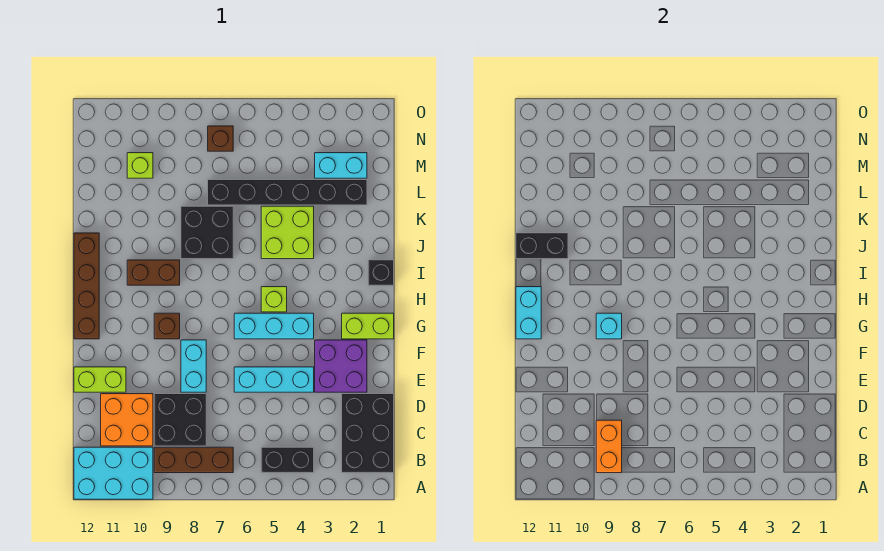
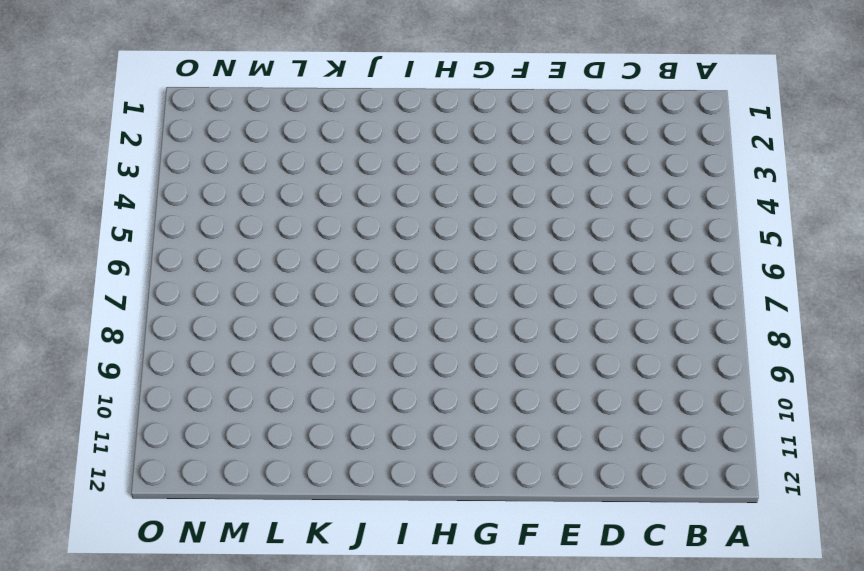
none -> cyan brick A10:B12 level 1
none -> black brick B1:D2 level 1
none -> black brick B4:B5 level 1

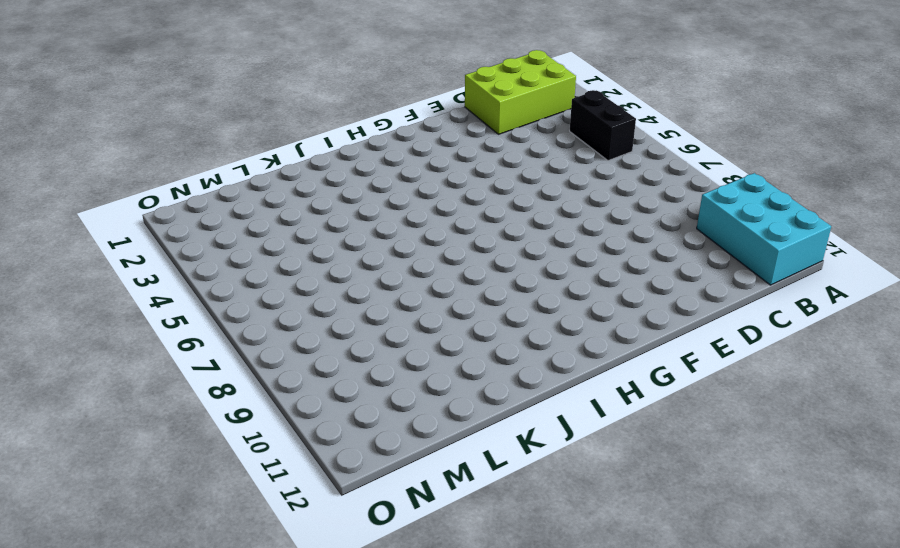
lime brick B1:D2 level 1 -> black brick B1:D2 level 1
none -> brown brick B7:B9 level 1
none -> black brick C8:D9 level 1
none -> orange brick C10:D11 level 1

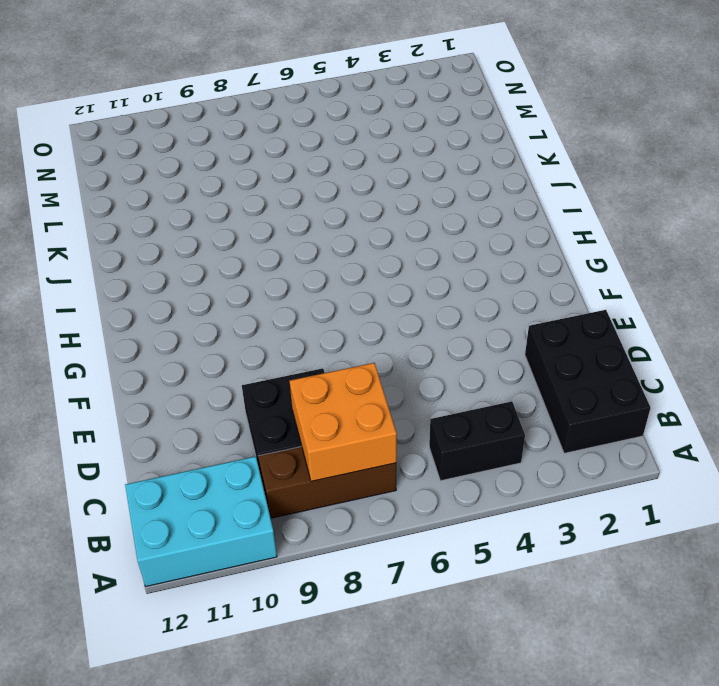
orange brick B7:C8 level 2 -> orange brick C10:D11 level 1
none -> purple brick E2:F3 level 1
none -> cyan brick E4:E6 level 1
none -> cyan brick E8:F8 level 1

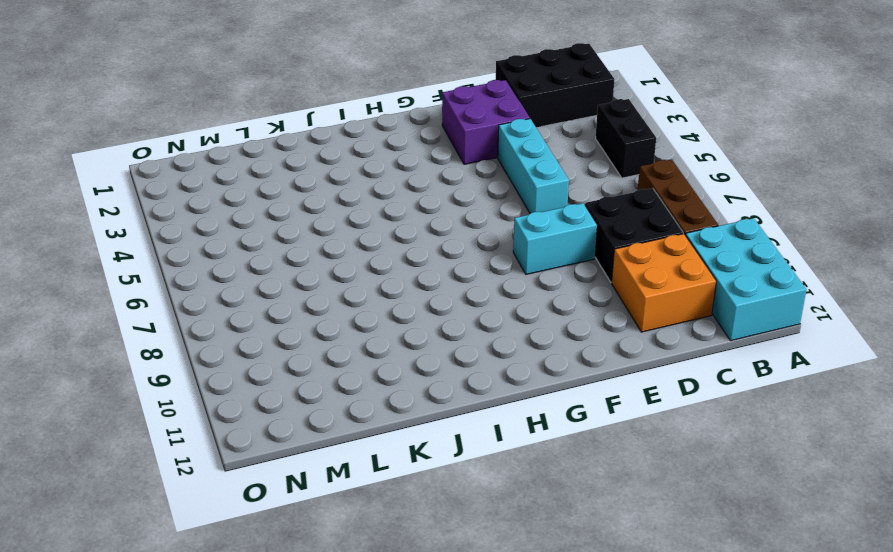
none -> lime brick E11:E12 level 1
none -> lime brick G1:G2 level 1
none -> cyan brick G4:G6 level 1

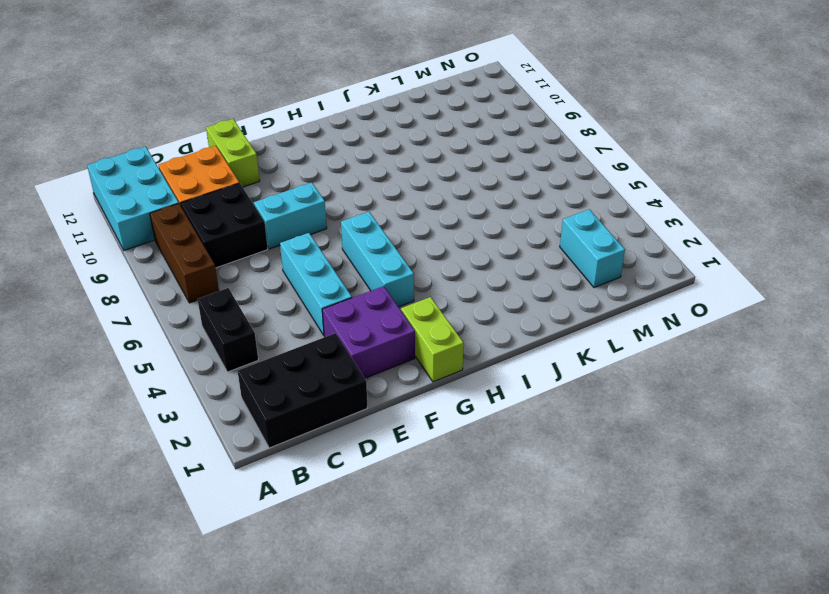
none -> brown brick G9 level 1
none -> brown brick G12:J12 level 1
none -> lime brick H5 level 1

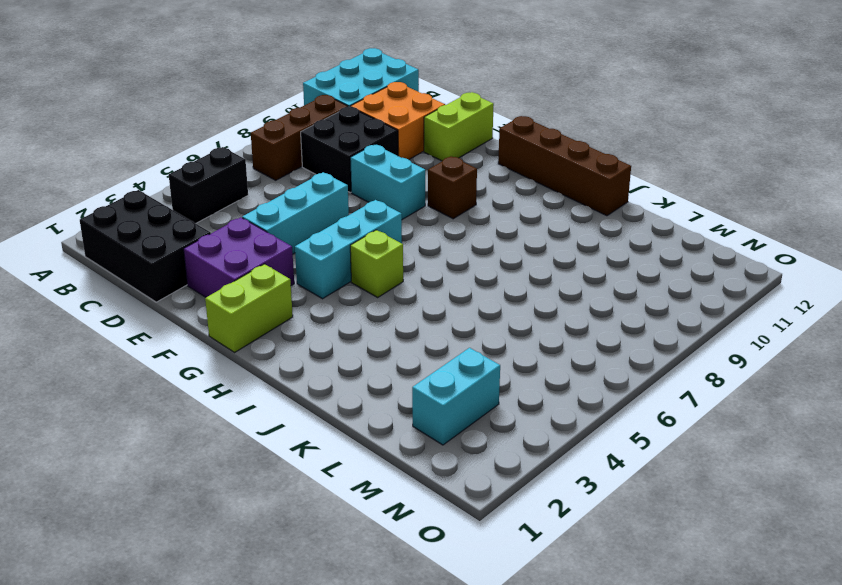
none -> black brick I1 level 1
none -> brown brick I9:I10 level 1
none -> lime brick J4:K5 level 1

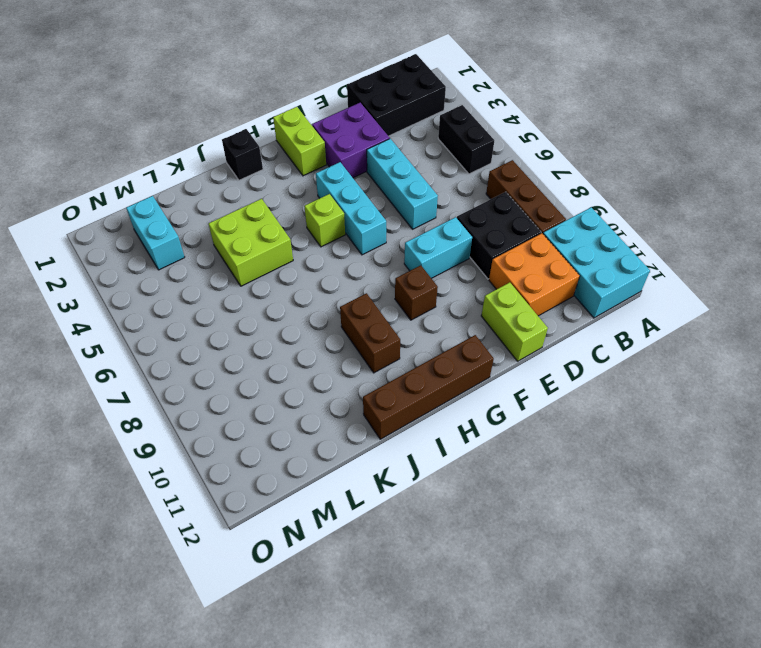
none -> black brick J7:K8 level 1
none -> black brick L2:L7 level 1
none -> lime brick M10 level 1

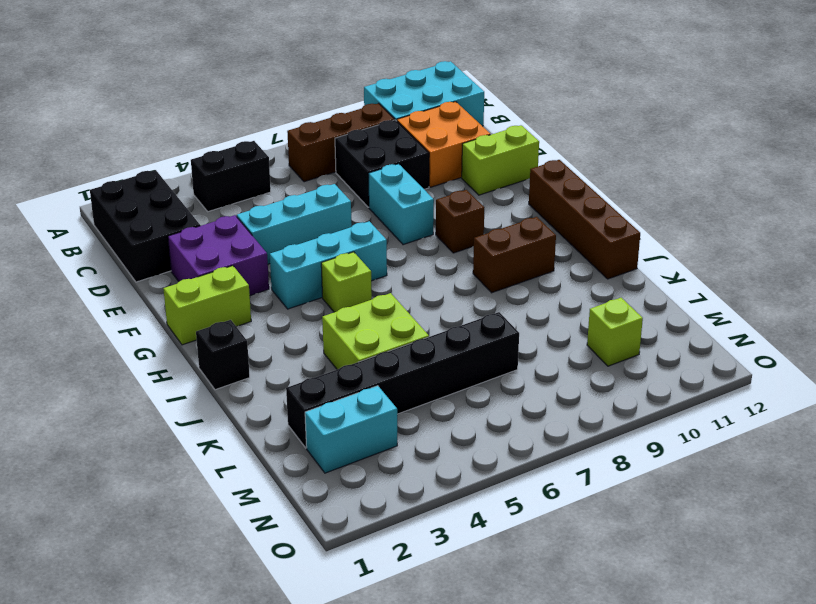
none -> black brick J7:K8 level 1
none -> brown brick N7 level 1
none -> orange brick B9:C9 level 2

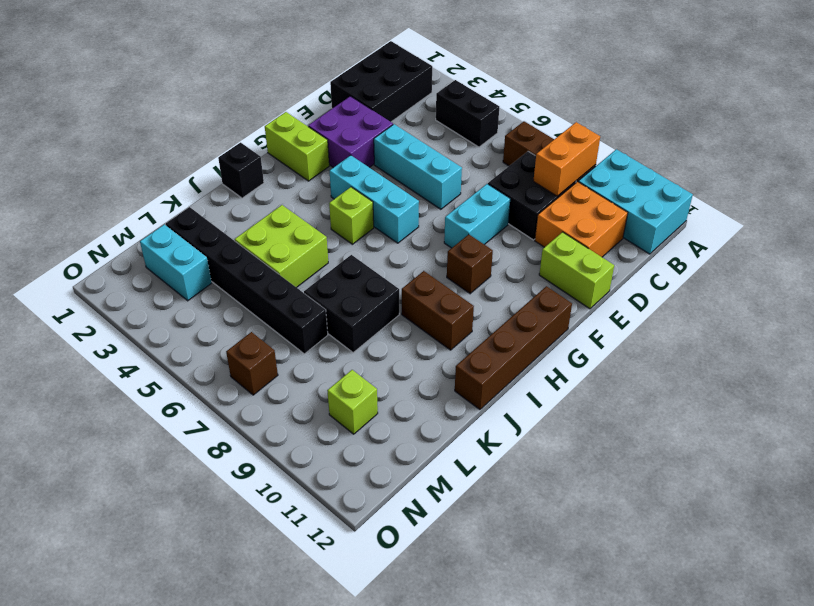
none -> cyan brick G9 level 2
none -> cyan brick G12:H12 level 2
none -> black brick J11:J12 level 2

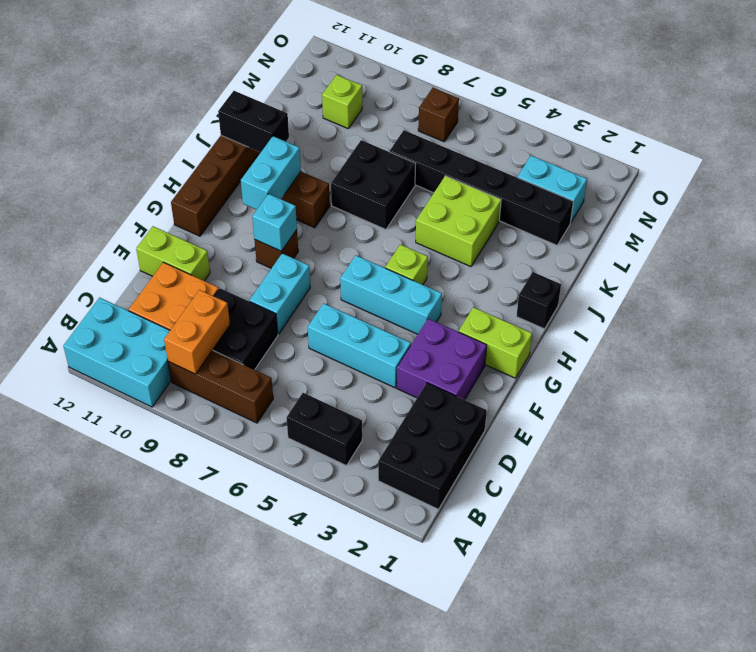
cyan brick H10:I10 level 2 -> cyan brick G12:H12 level 2

